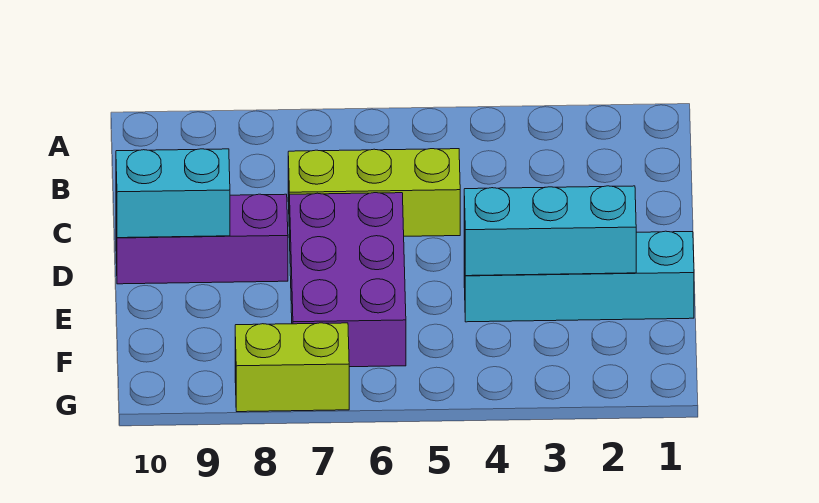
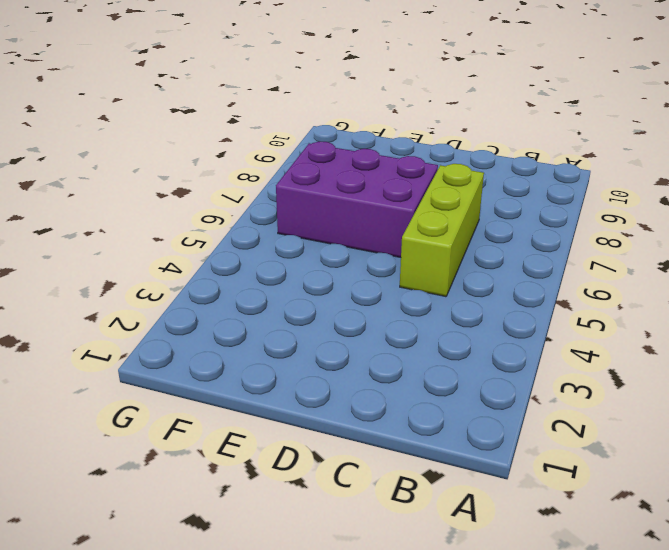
none -> purple brick D8:D10 level 1
none -> cyan brick E1:E4 level 1

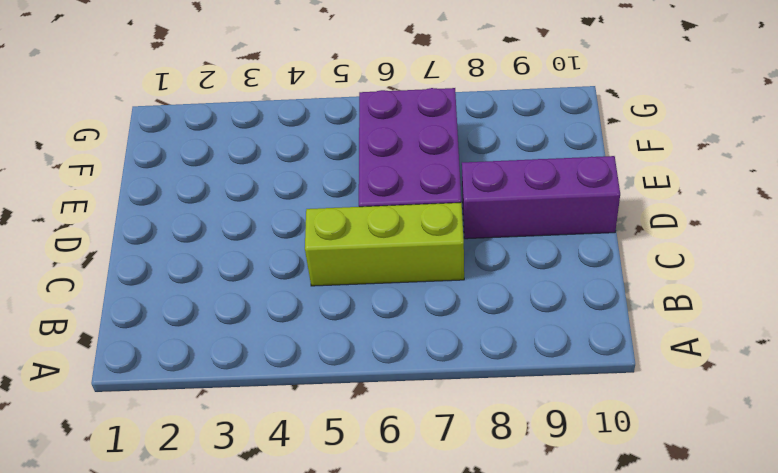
none -> cyan brick E1:E4 level 1
none -> lime brick G7:G8 level 1

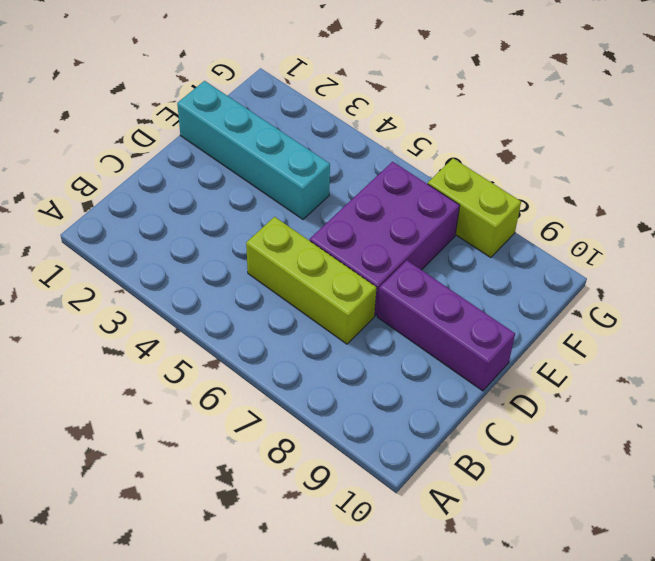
none -> cyan brick D9:D10 level 2
none -> cyan brick E2:E4 level 2

